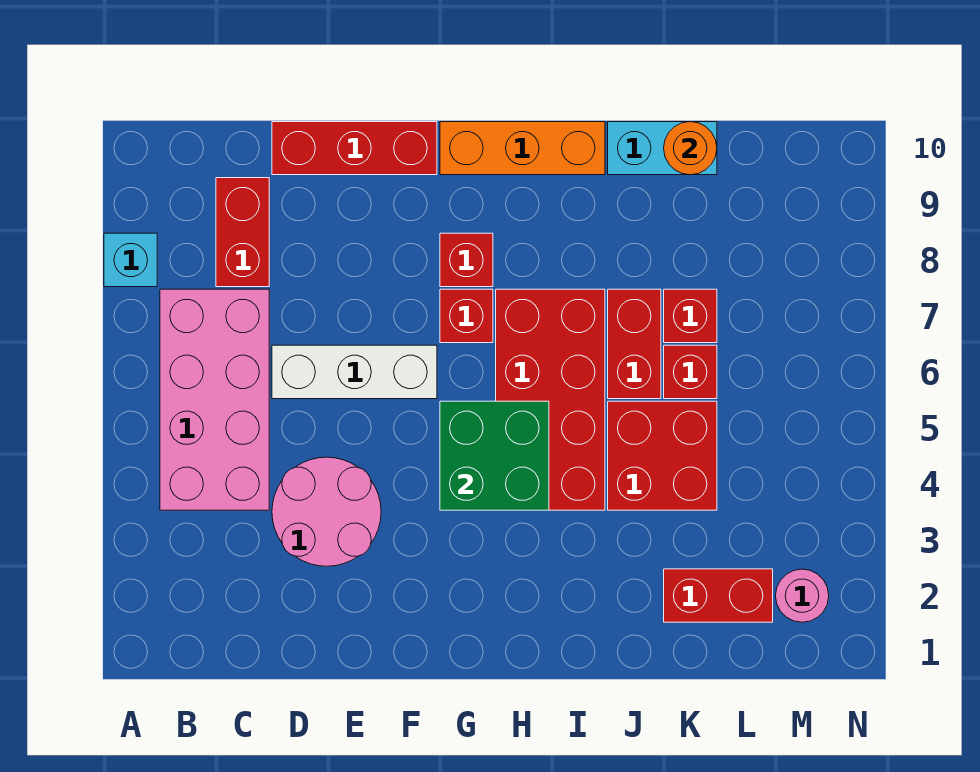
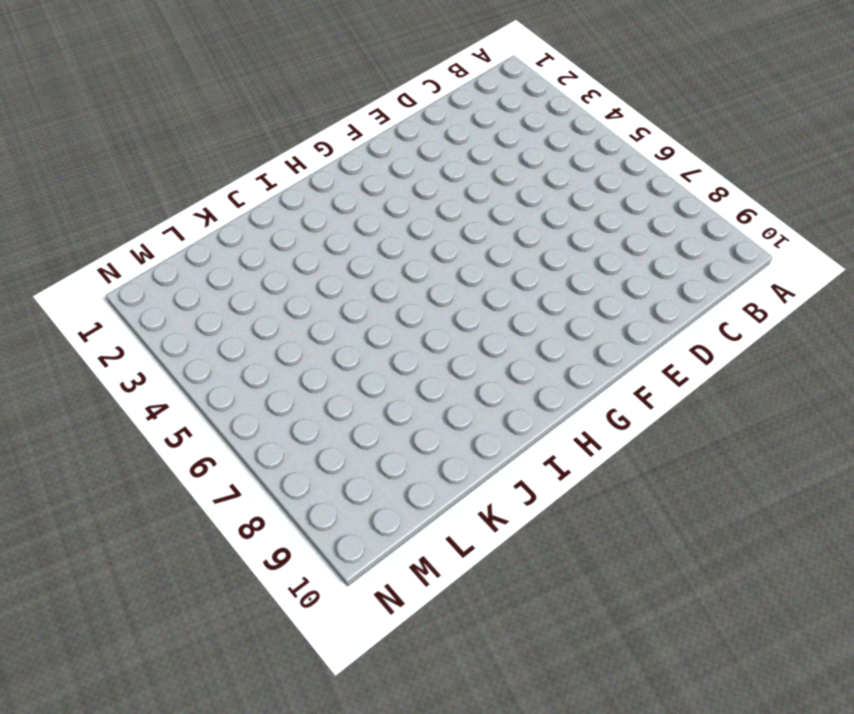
none -> cyan brick A8 level 1
none -> pink brick B4:C7 level 1
none -> red brick C8:C9 level 1

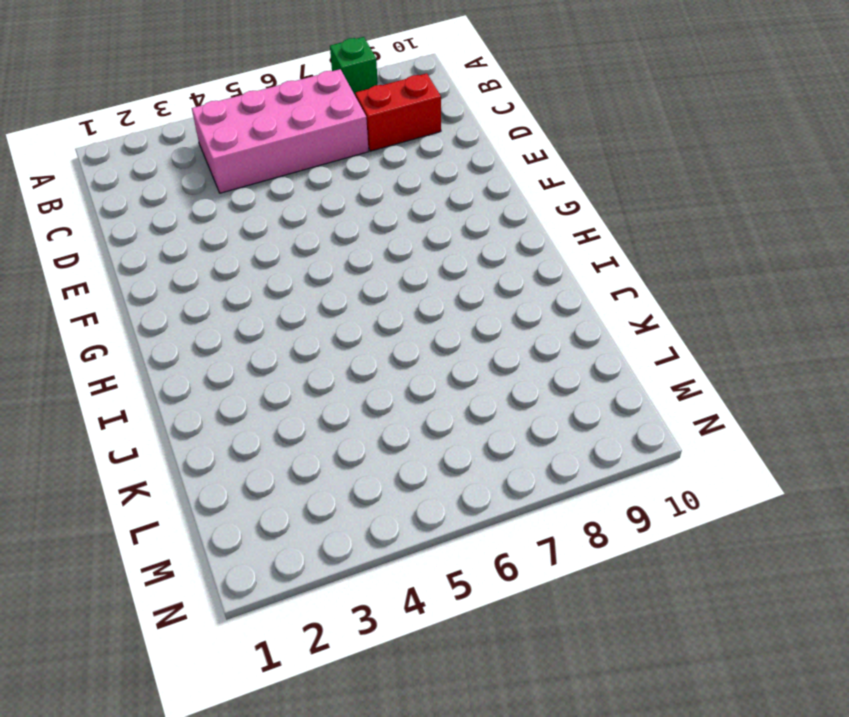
green brick A8 level 1 -> cyan brick A8 level 1
none -> pink round brick D3:E4 level 1
none -> white brick D6:F6 level 1
none -> red brick D10:F10 level 1

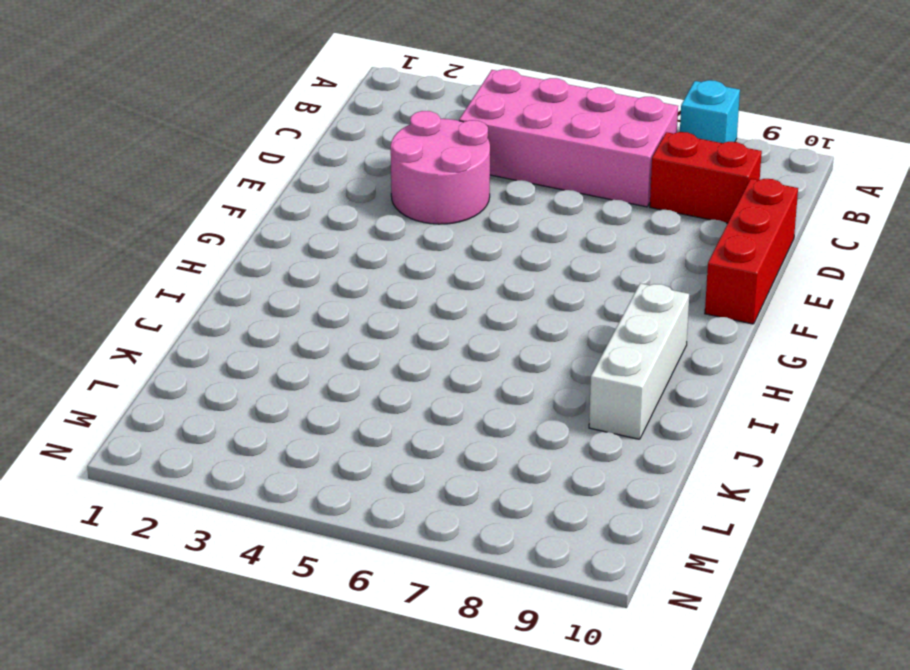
white brick H9:J9 level 1 -> white brick D6:F6 level 1
none -> red brick G7 level 1
none -> red brick G8 level 1
none -> orange brick G10:I10 level 1

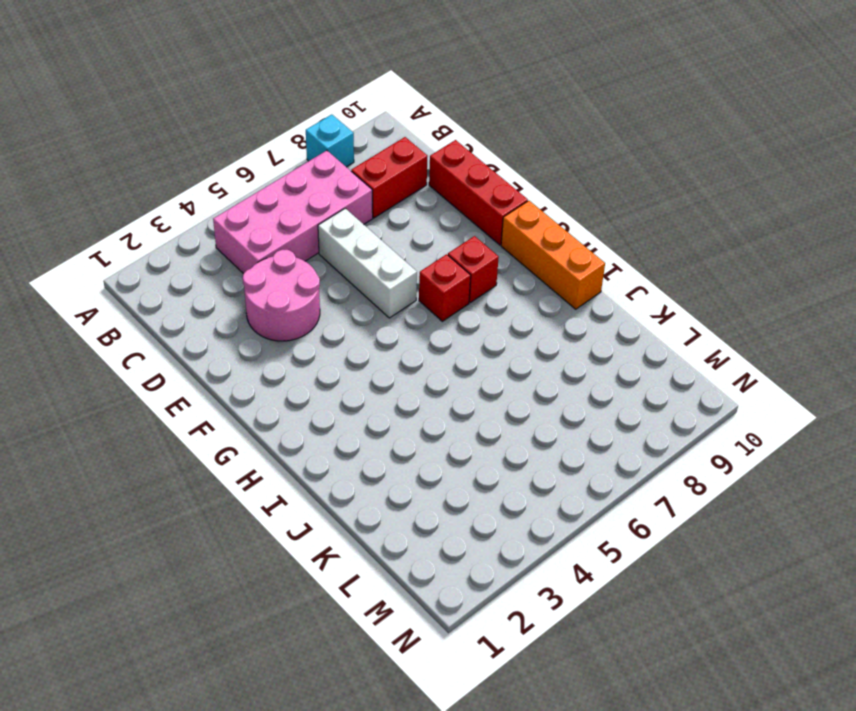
none -> red brick H4:I7 level 1
none -> red brick J4:K5 level 1
none -> red brick J6:J7 level 1

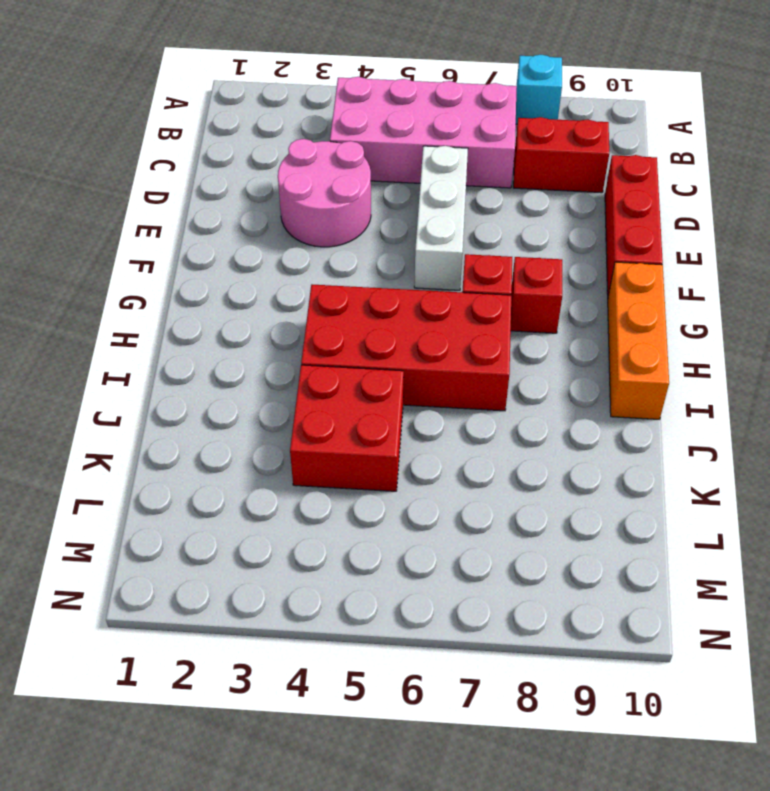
none -> red brick J6:J7 level 1
none -> cyan brick J10:K10 level 1
none -> red brick K2:L2 level 1

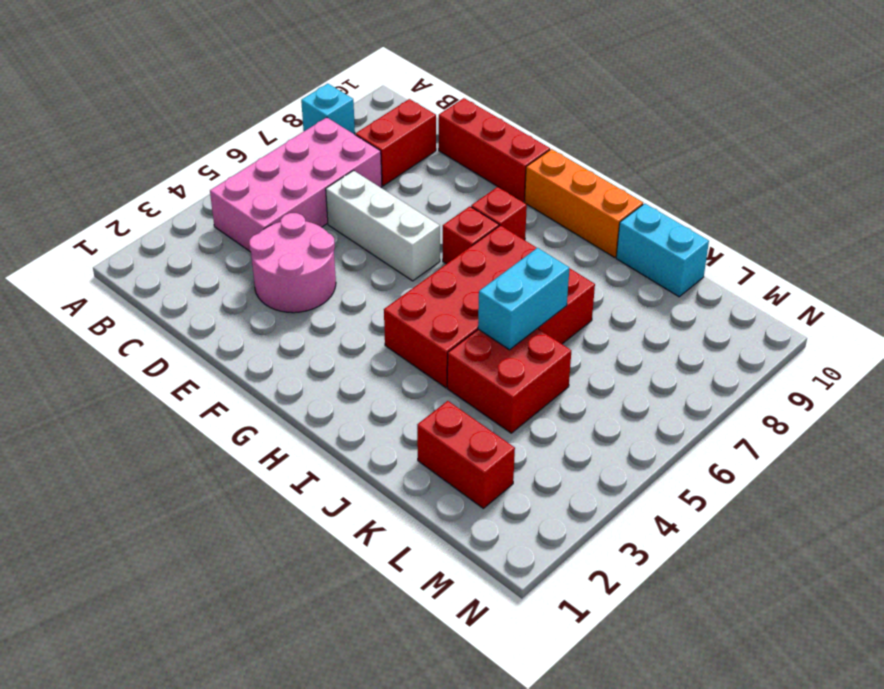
cyan brick J5:J6 level 2 -> none
none -> red brick K6 level 1
none -> red brick K7 level 1
none -> pink round brick M2 level 1

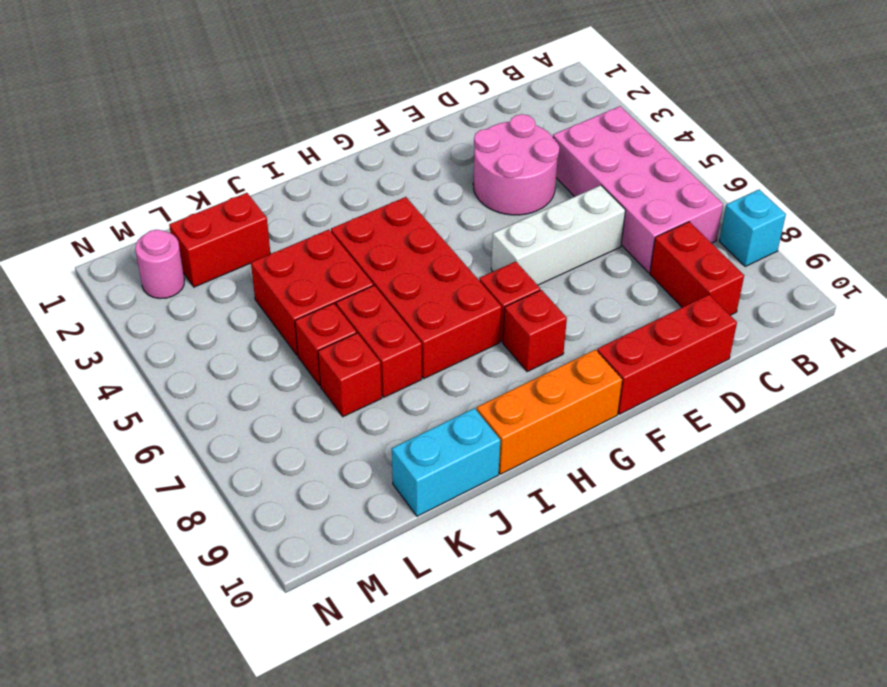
none -> green brick G4:H5 level 2
none -> orange round brick K10 level 2

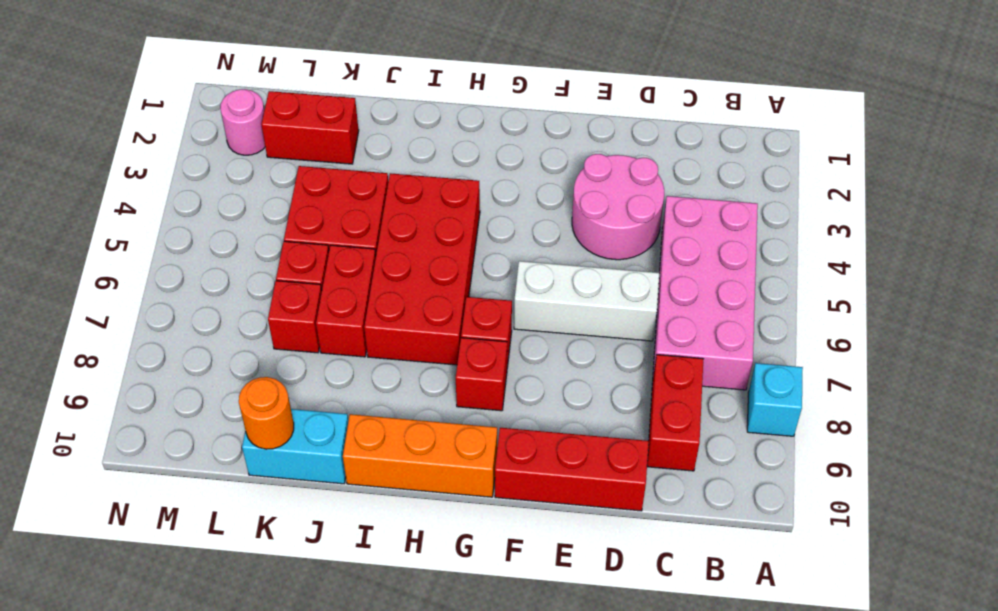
none -> green brick G4:H5 level 2

